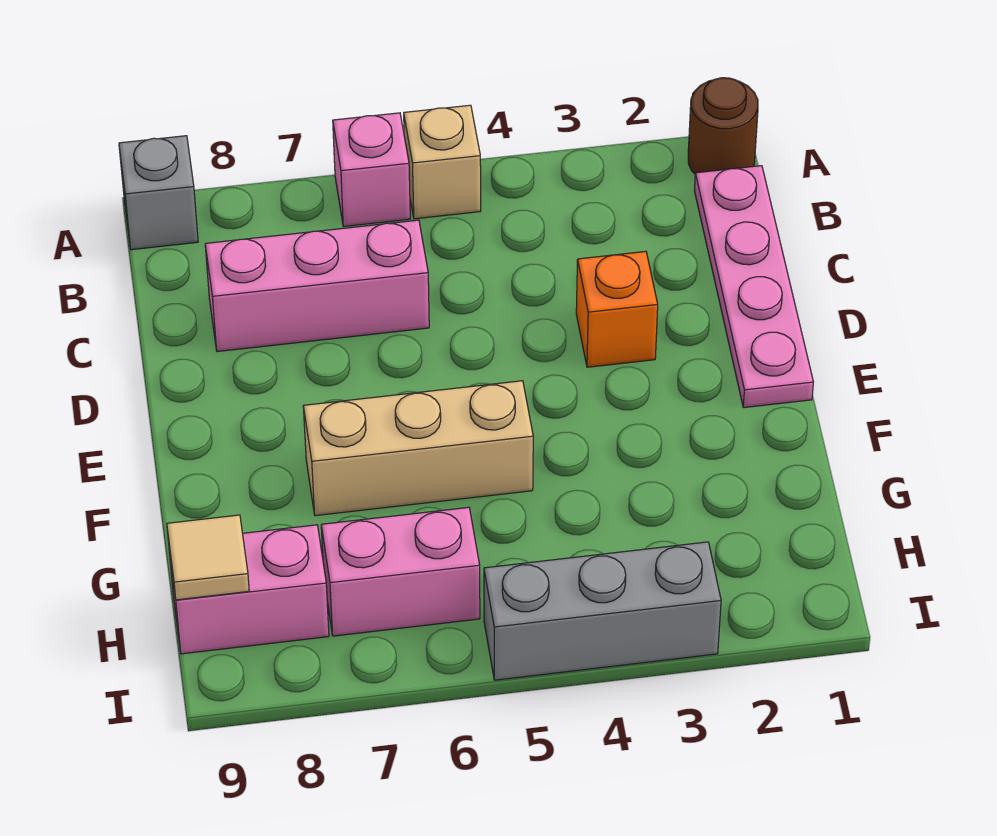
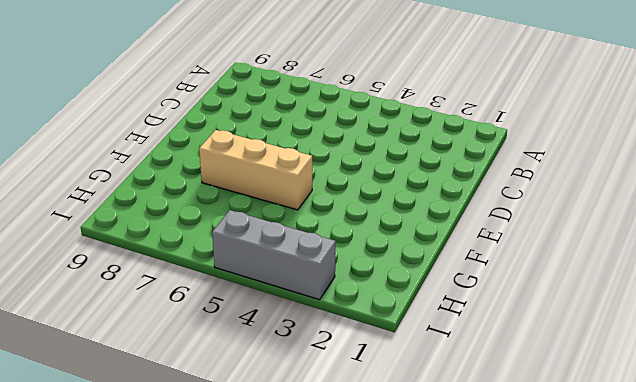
none -> brown round brick A1 level 1
none -> tan brick A5 level 1
none -> pink brick A6 level 1

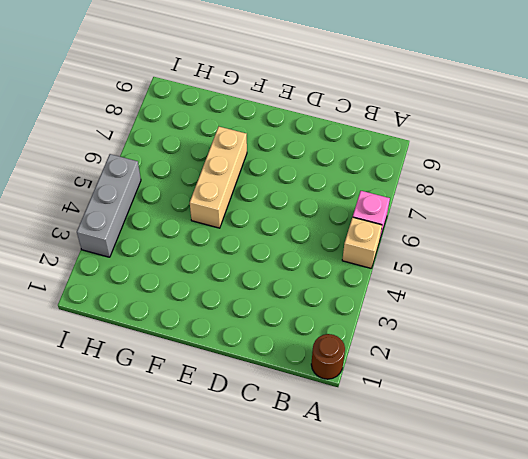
none -> grey brick A9 level 1
none -> pink plate B1:E1 level 1
none -> pink brick C6:C8 level 1

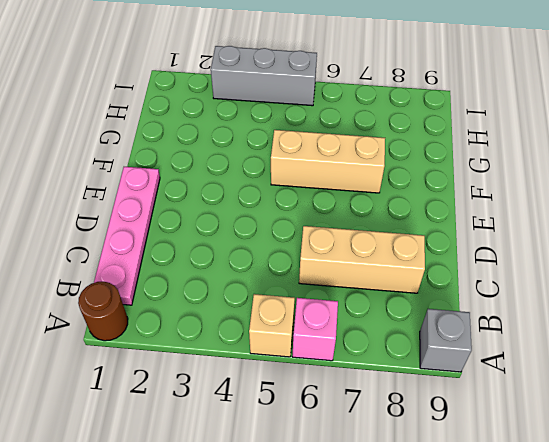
tan brick C6:C8 level 1 -> pink brick C6:C8 level 1
none -> orange brick D3 level 1
none -> pink brick H6:H7 level 1
none -> pink brick H8:H9 level 1

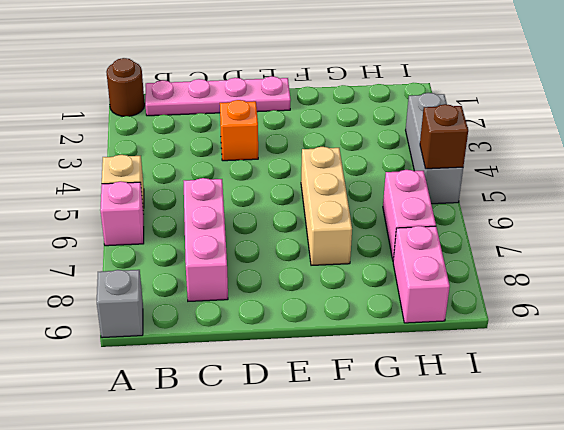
brown brick I5 level 2 -> none
none -> tan tile H9 level 2

